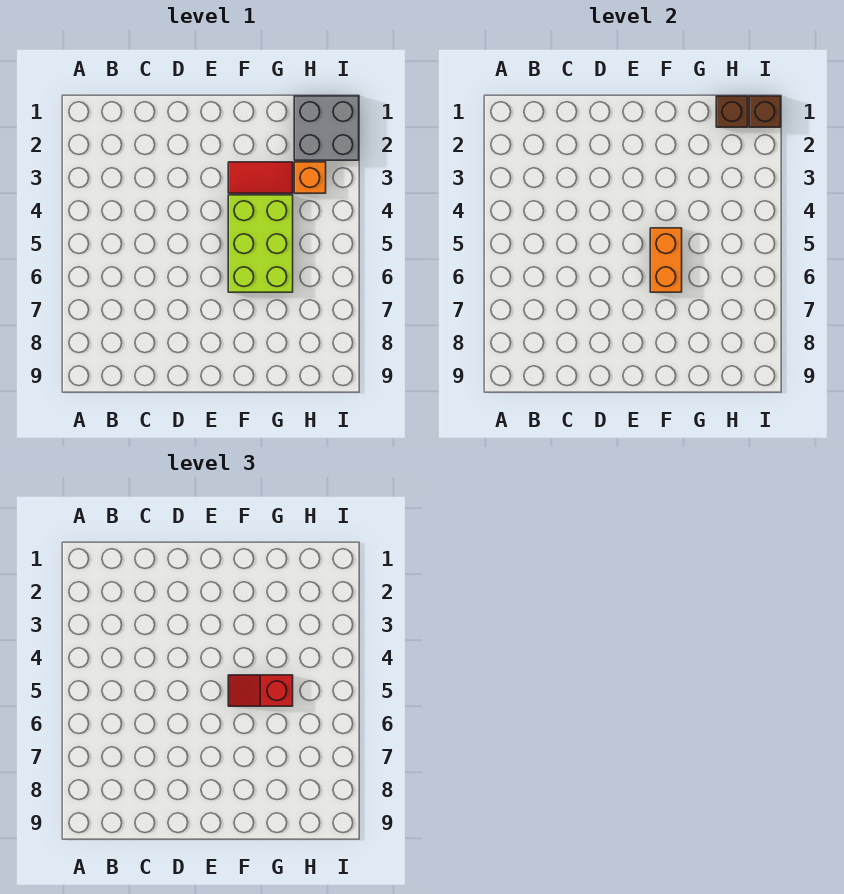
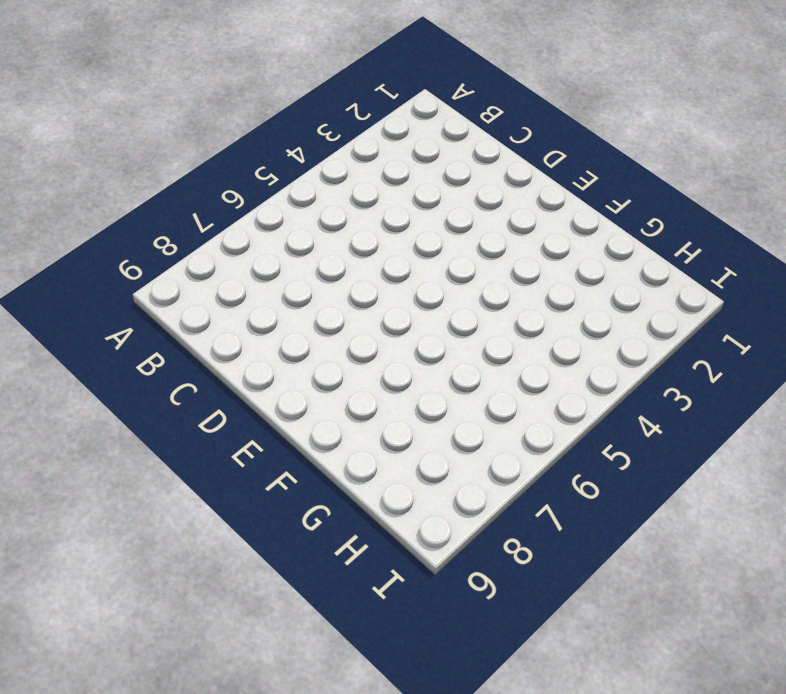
none -> red tile F3:G3 level 1
none -> lime brick F4:G6 level 1

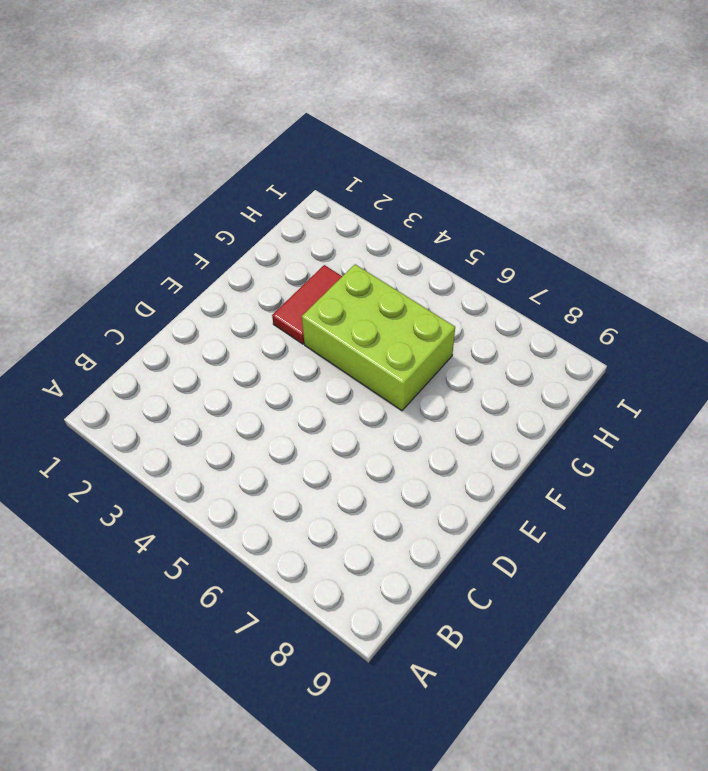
none -> grey brick H1:I2 level 1
none -> orange brick H3 level 1

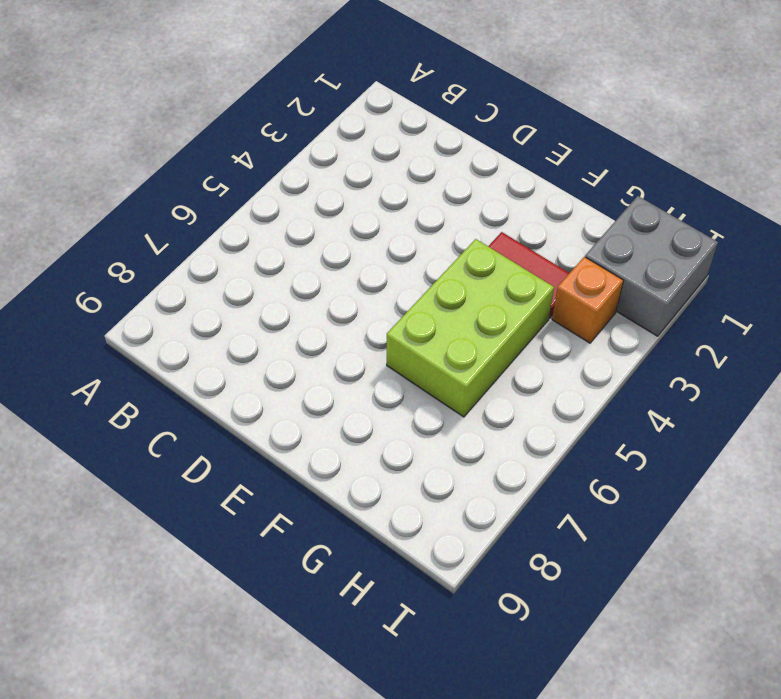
none -> orange brick F5:F6 level 2
none -> brown brick H1 level 2

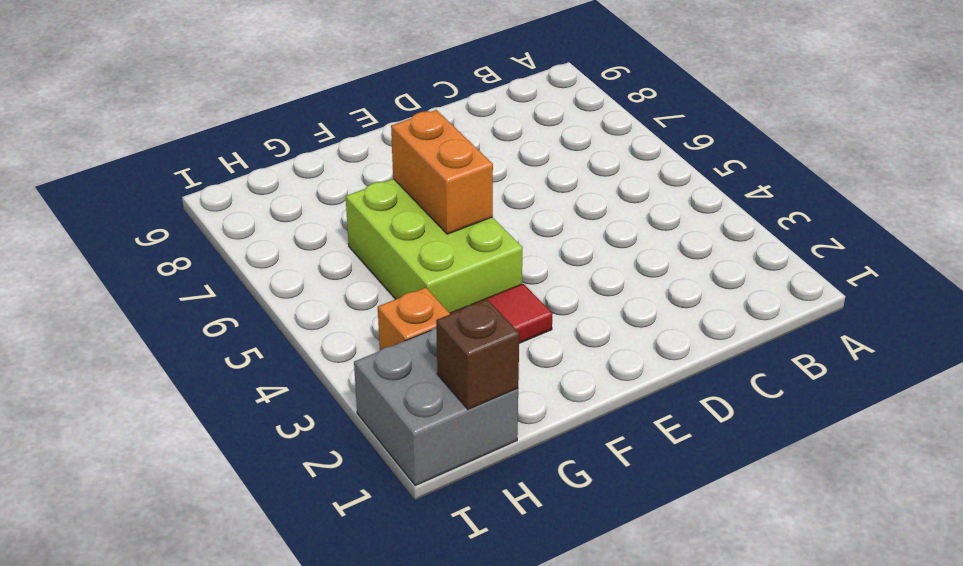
none -> brown brick I1 level 2
none -> red slope F5:G5 level 3 top G

